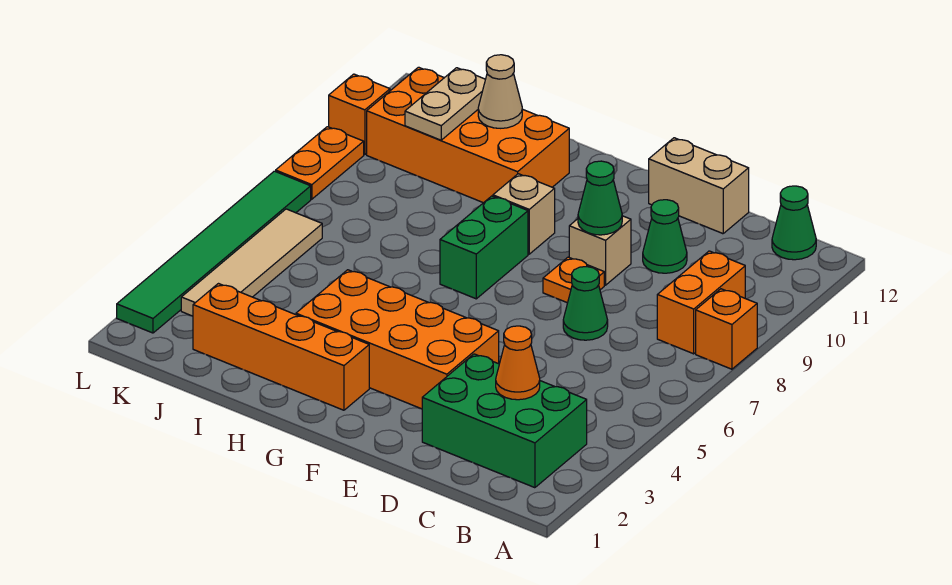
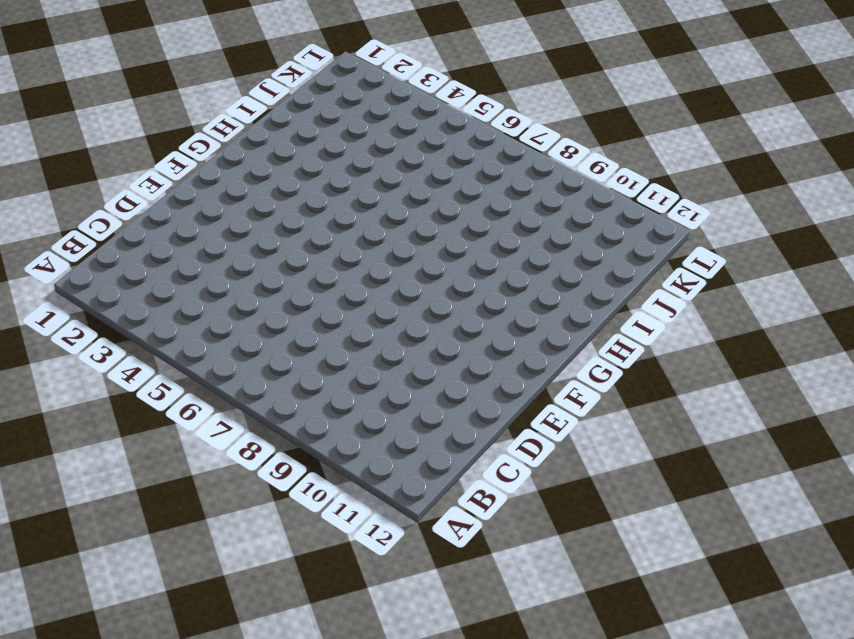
none -> orange brick A8 level 1
none -> green brick B2:D3 level 1
none -> orange brick B8:B9 level 1

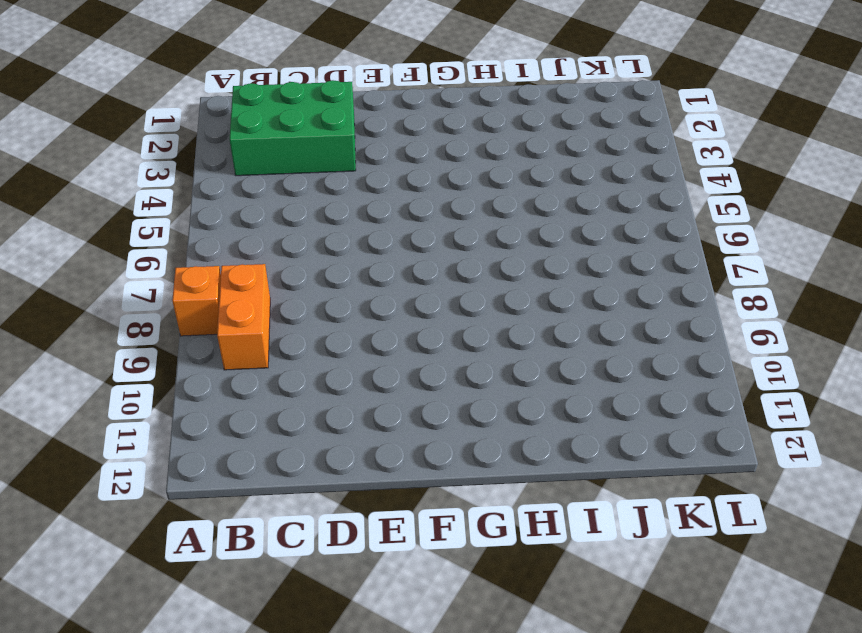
none -> green cone B12 level 1
none -> green cone D7 level 1
none -> green cone D10 level 1

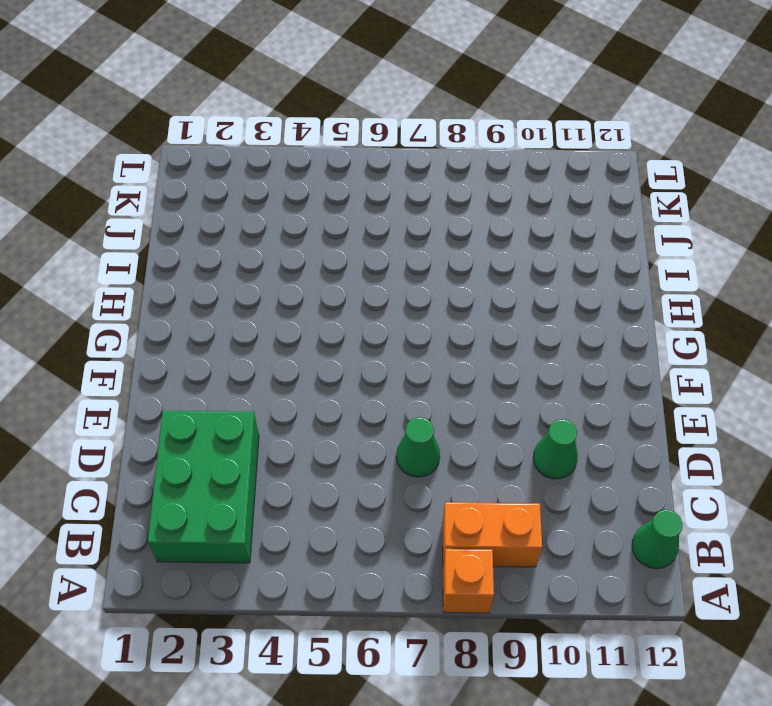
none -> tan brick D12:E12 level 1
none -> orange brick E3:H4 level 1
none -> orange plate E8 level 1

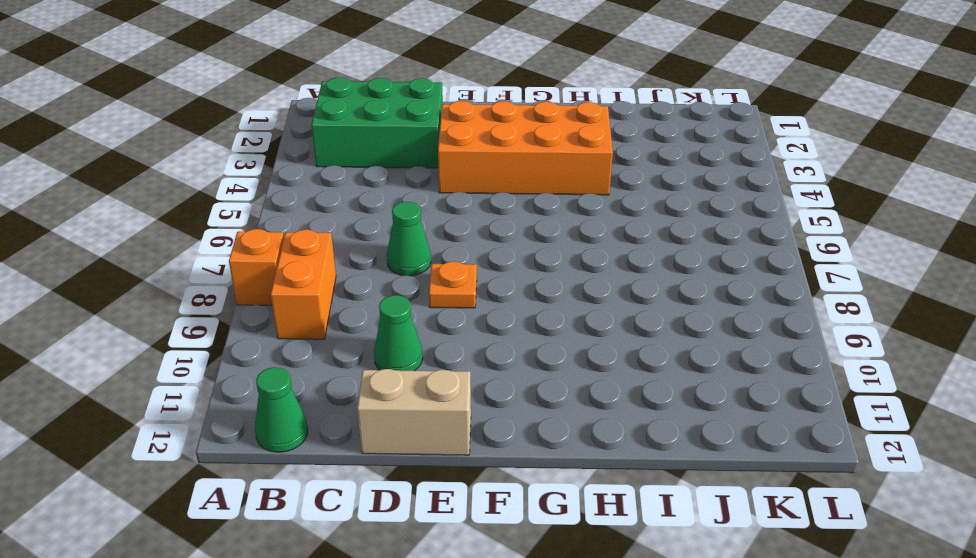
none -> tan brick E9 level 1
none -> orange brick G2:J2 level 1
none -> green brick G7:G8 level 1

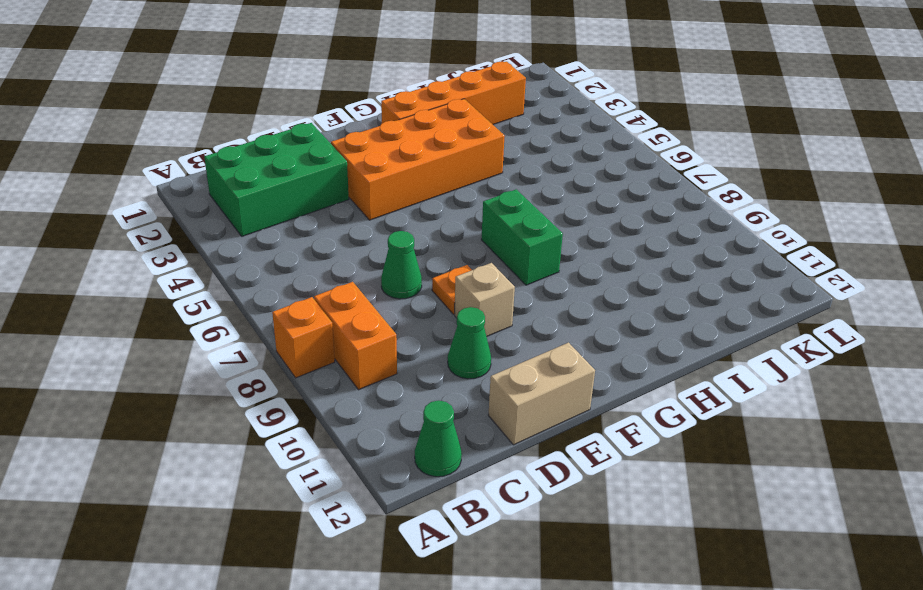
none -> tan brick G9 level 1
none -> orange brick H10:K11 level 1
none -> tan tile K3:K6 level 1

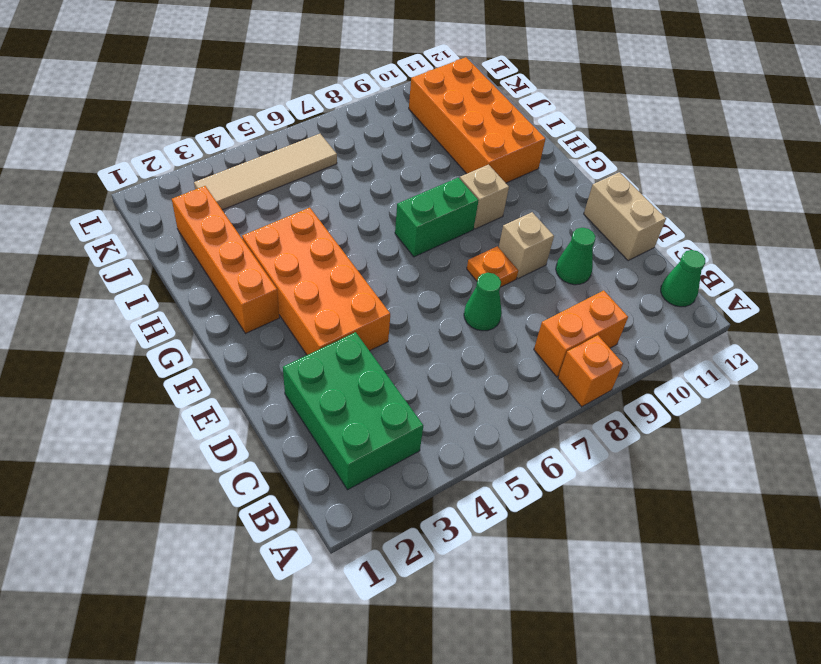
none -> green tile L2:L7 level 1
none -> orange plate L8:L9 level 1
none -> orange brick L10 level 1

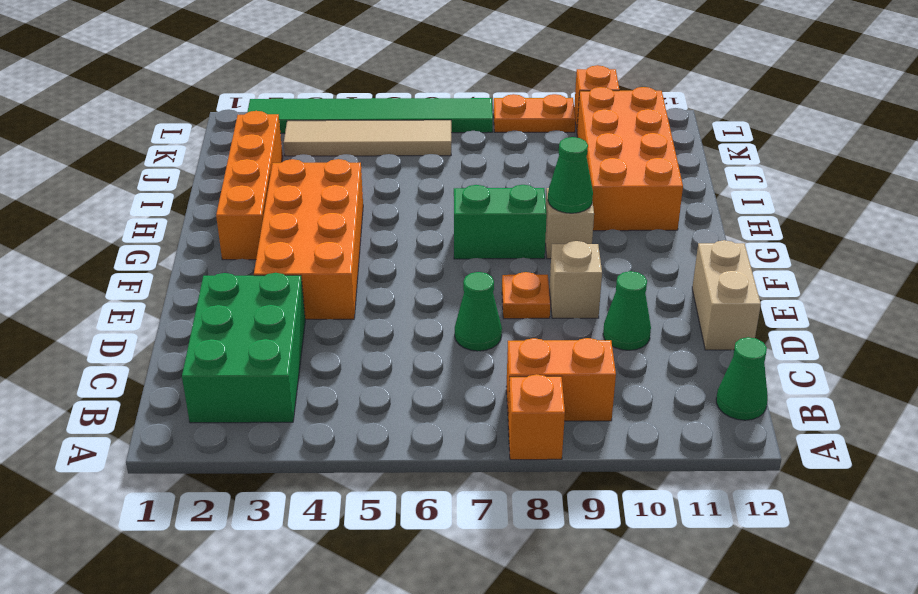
green cone G9 level 2 -> green cone E9 level 2
none -> orange cone C3 level 2
none -> tan cone I11 level 2
none -> tan plate J10:J11 level 2

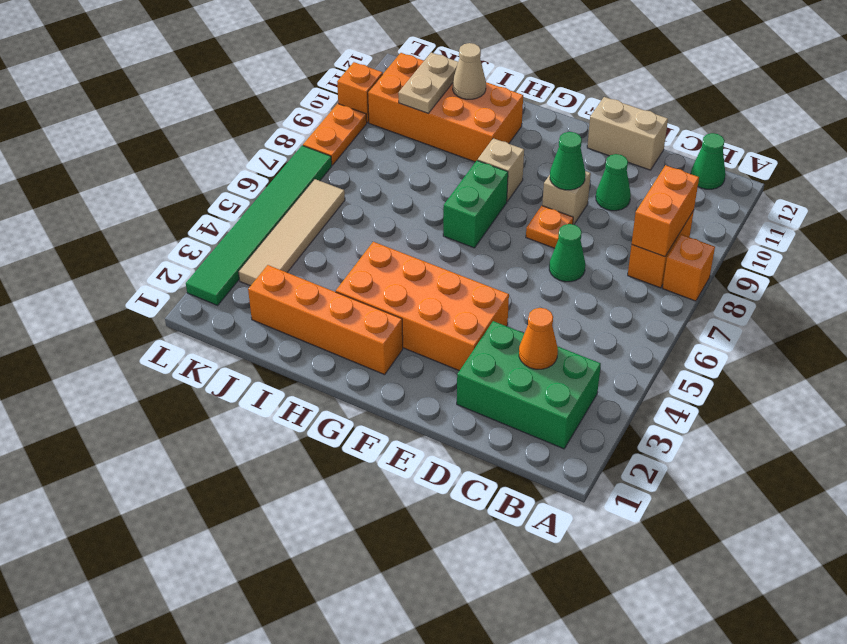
orange brick B8:B9 level 2 -> none

